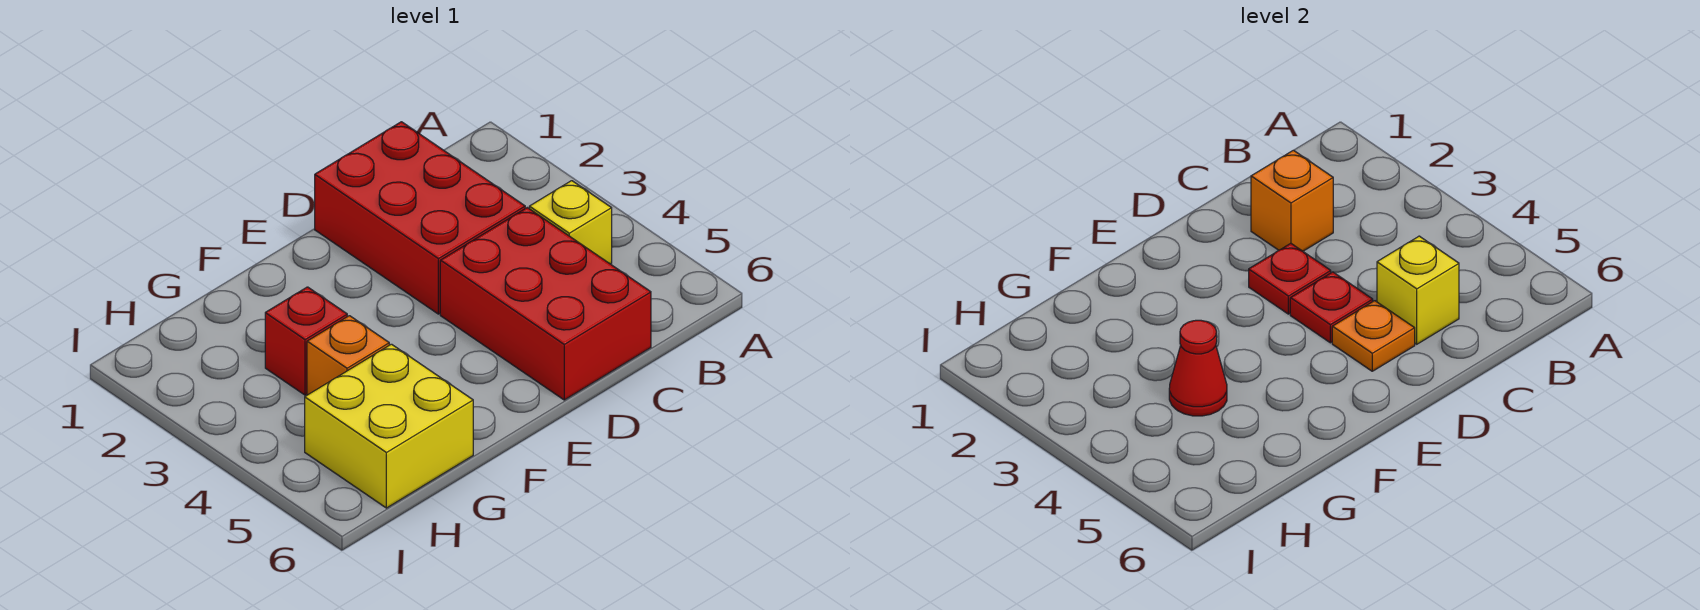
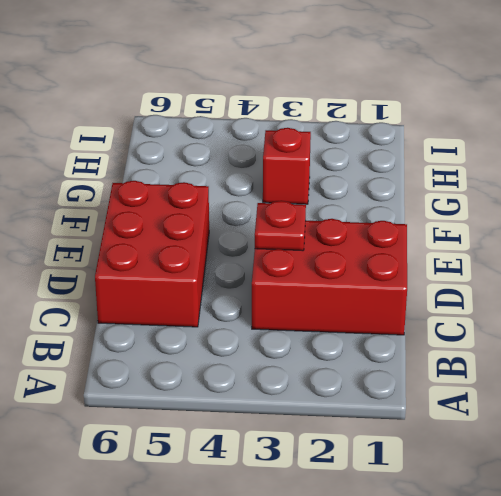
red brick C5:E6 level 1 -> red brick C4:D6 level 1
none -> yellow brick B4 level 1
none -> orange brick G4 level 1
none -> yellow brick G5:H6 level 1

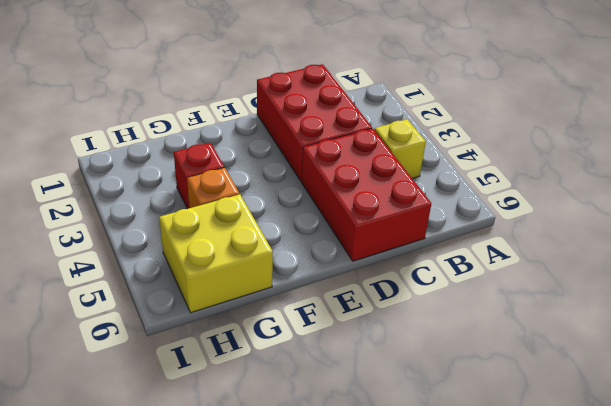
none -> orange brick C2 level 2
none -> yellow brick C5 level 2
none -> red plate D3 level 2

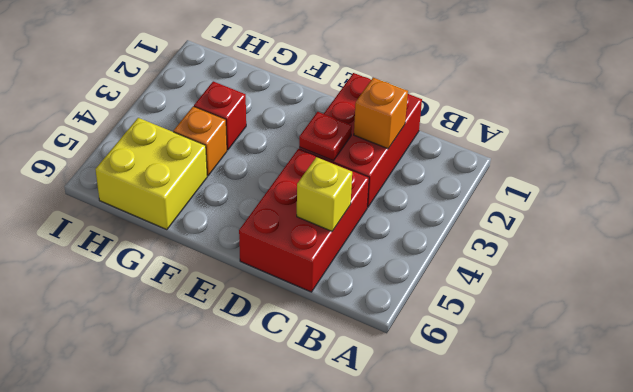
none -> yellow brick B4 level 1
none -> red plate D4 level 2
none -> orange plate D5 level 2

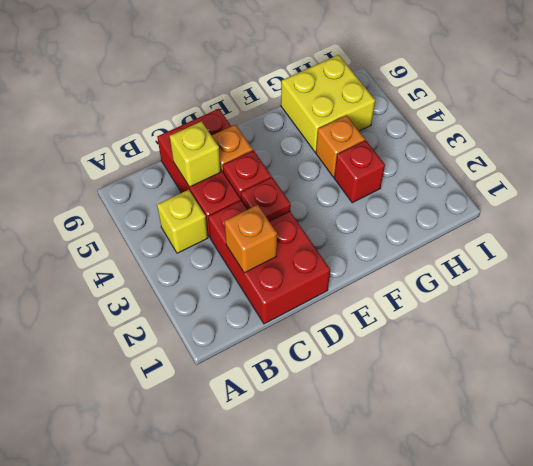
none -> red cone G4 level 2

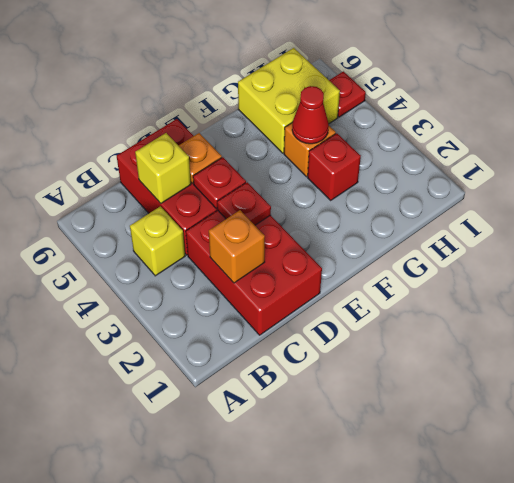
red plate I5 level 1 -> none

